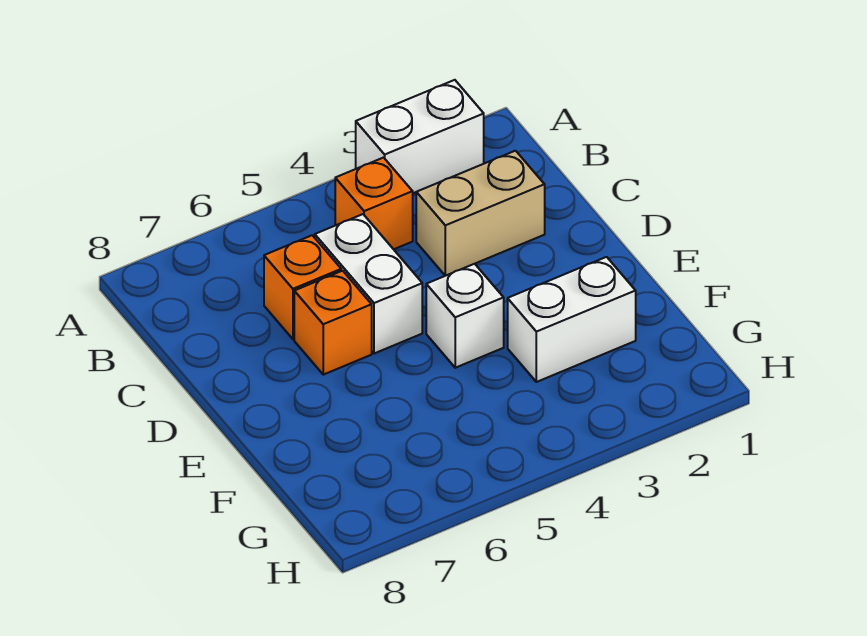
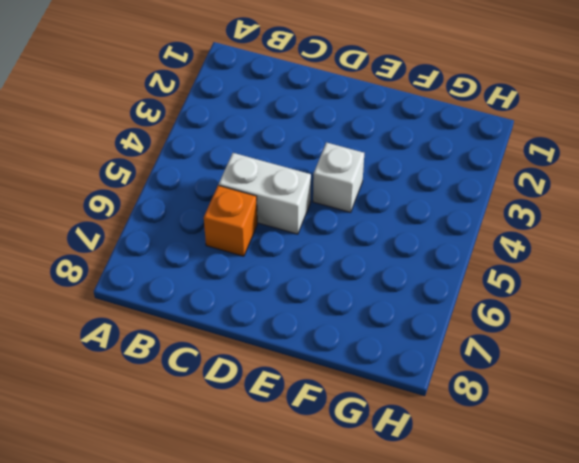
none -> white brick A2:A3 level 1
none -> orange brick B4 level 1

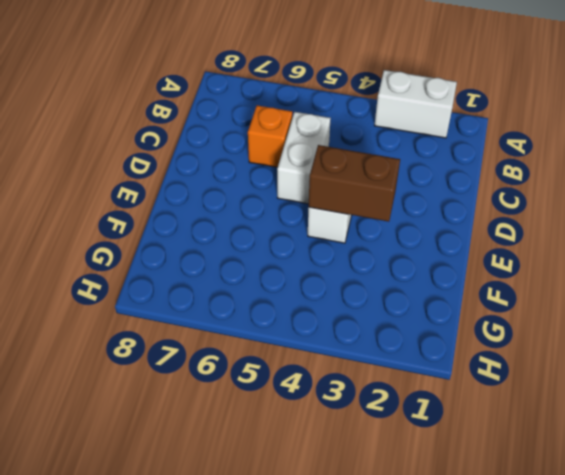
brown brick E3:E4 level 2 -> none
none -> orange brick B4 level 1
none -> tan brick C2:C3 level 1

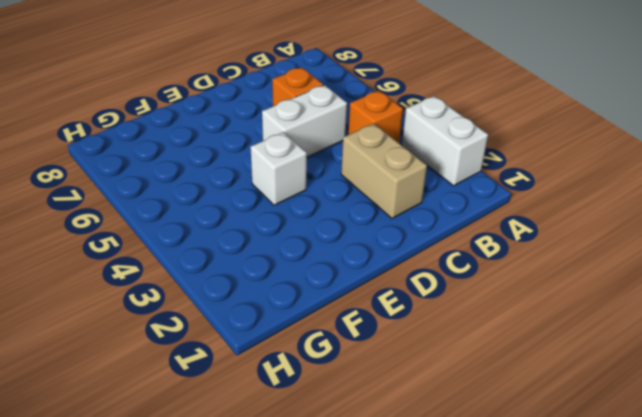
none -> orange brick D6 level 1
none -> white brick F2:F3 level 1

